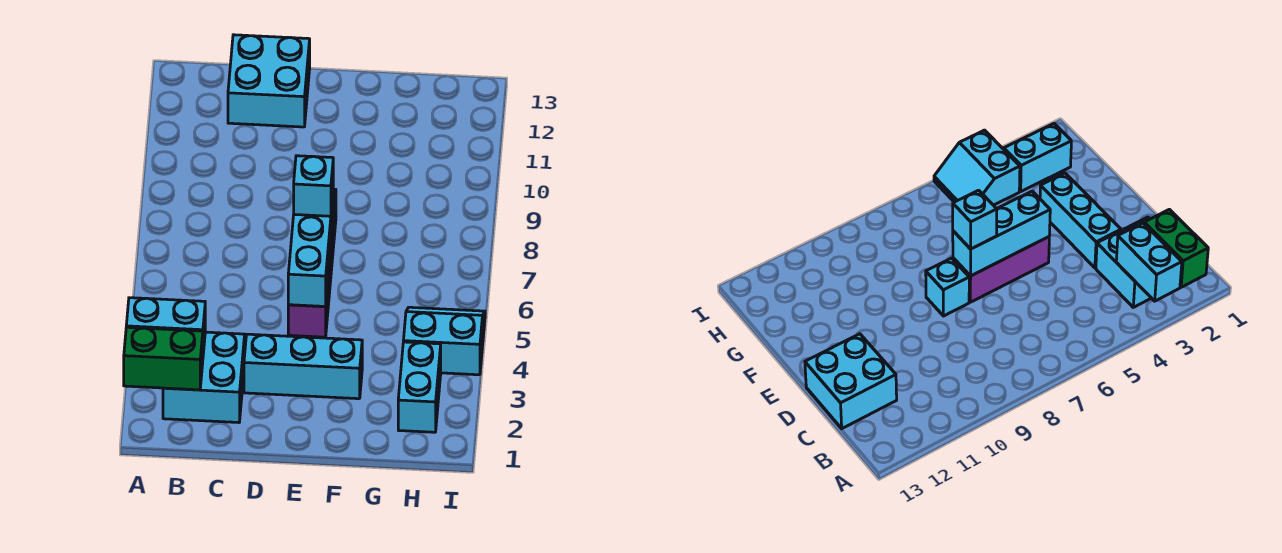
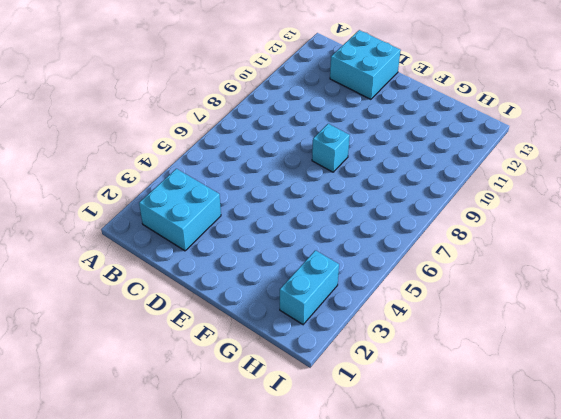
none -> cyan brick D3:F3 level 1
none -> purple brick E5:E7 level 1

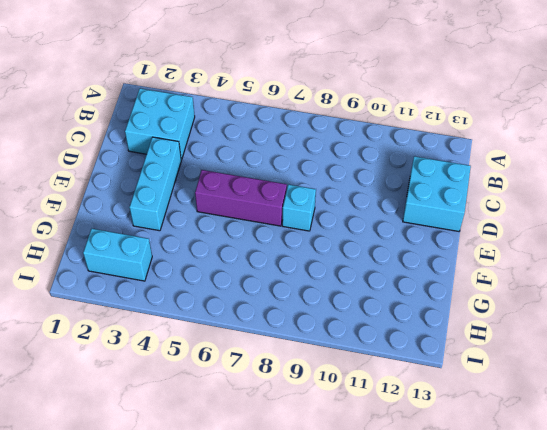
none -> cyan slope H4:I5 level 1 top 4
none -> green brick A2:B2 level 2

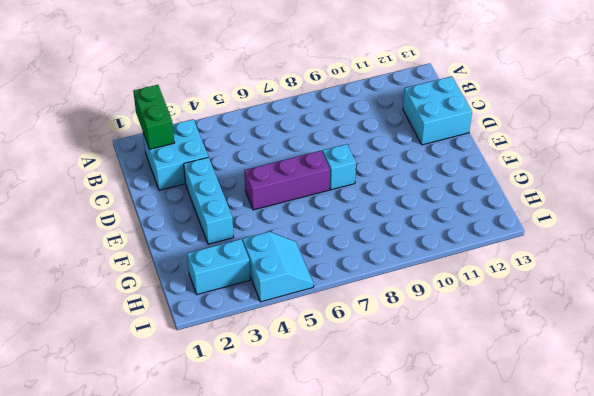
none -> cyan brick A3:B3 level 2
none -> cyan brick E5:E7 level 2

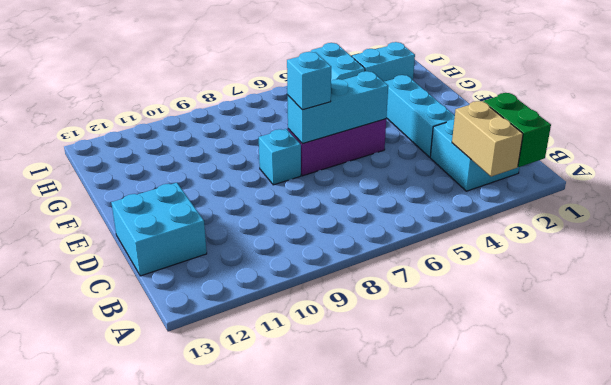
tan brick A3:B3 level 2 -> cyan brick A3:B3 level 2

